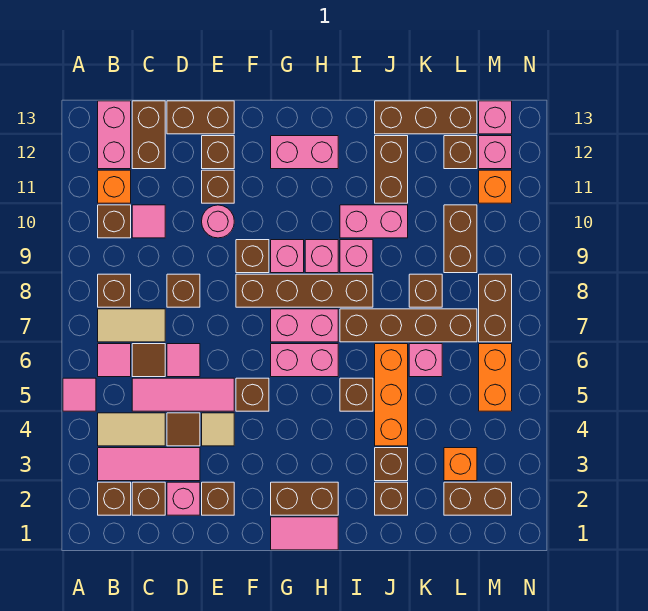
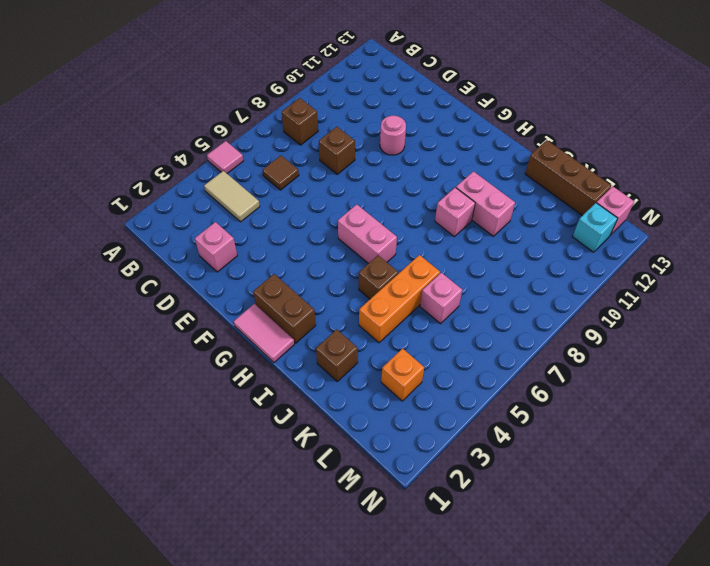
cyan brick M12 level 1 -> pink brick M12 level 1
none -> brown brick B2 level 1
none -> pink tile B3:D3 level 1
none -> pink tile B6 level 1
none -> tan tile B7:C7 level 1

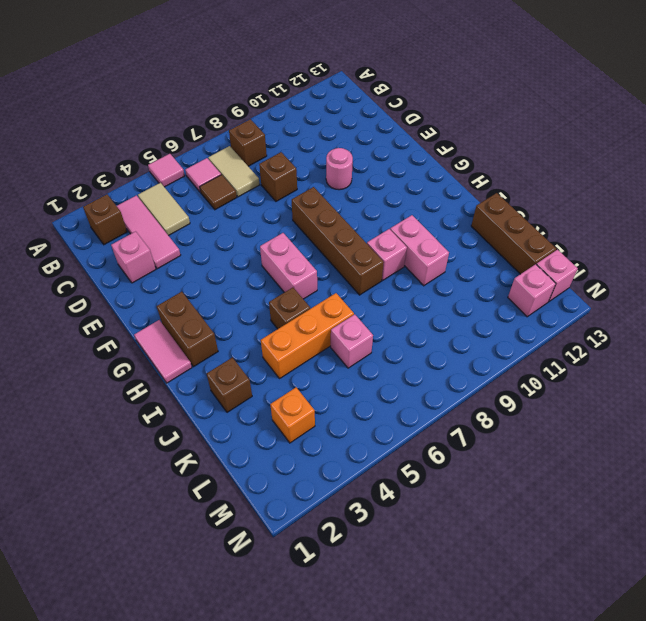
none -> brown brick B10 level 1
none -> orange brick B11 level 1
none -> pink brick B12:B13 level 1
none -> brown brick C2 level 1

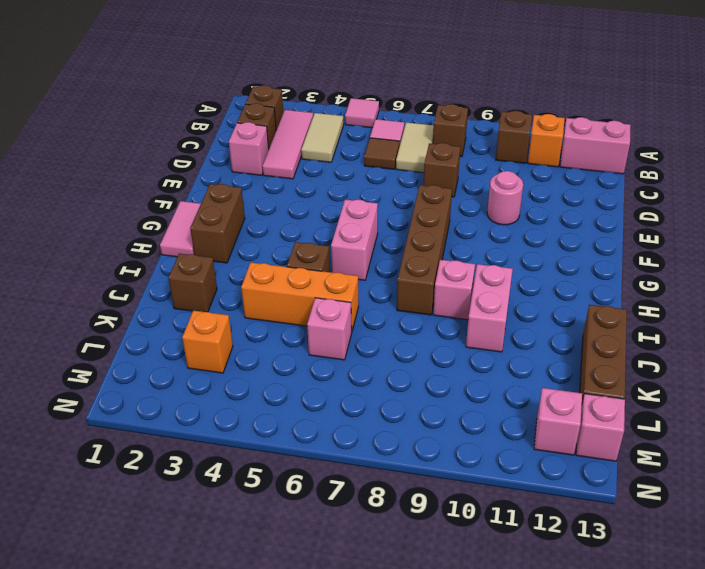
none -> pink tile C5:E5 level 1
none -> pink tile C10 level 1
none -> brown brick C12:C13 level 1
none -> brown tile D4 level 1

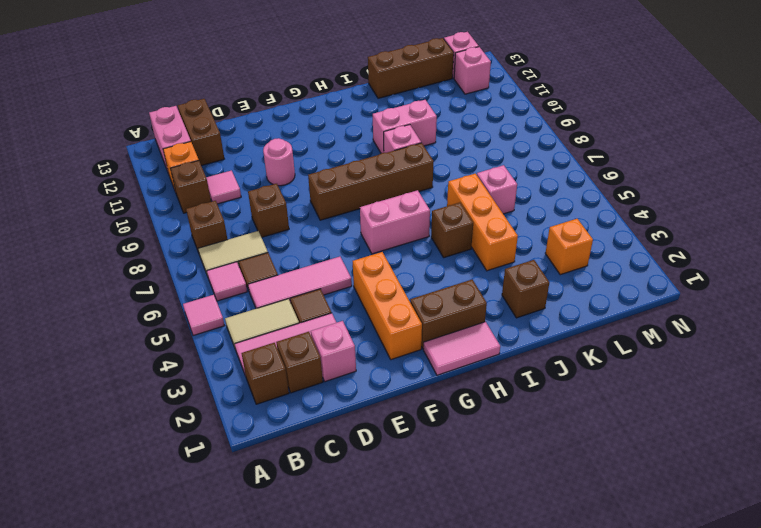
orange brick F2:F4 level 1 -> none
none -> pink tile D6 level 1
none -> brown brick D13:E13 level 1
none -> brown brick E2 level 1
none -> tan tile E4 level 1

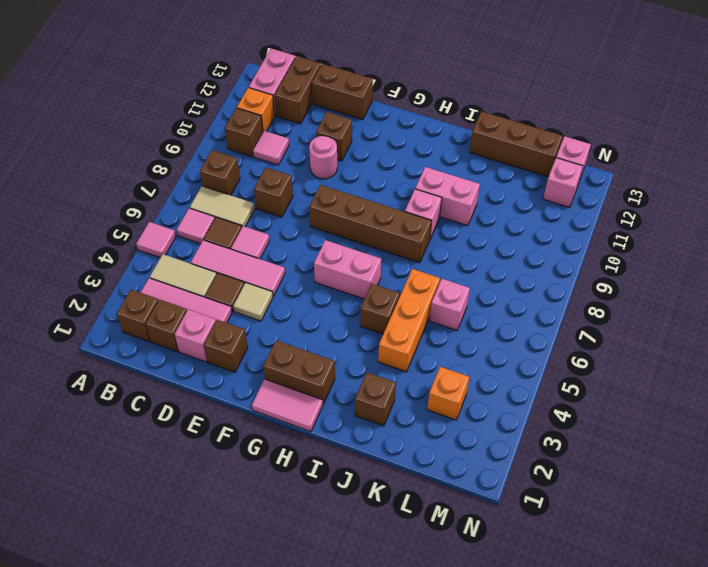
none -> brown brick E12 level 1
none -> brown brick F5 level 1
none -> brown brick F9 level 1
none -> pink brick G7:H7 level 1

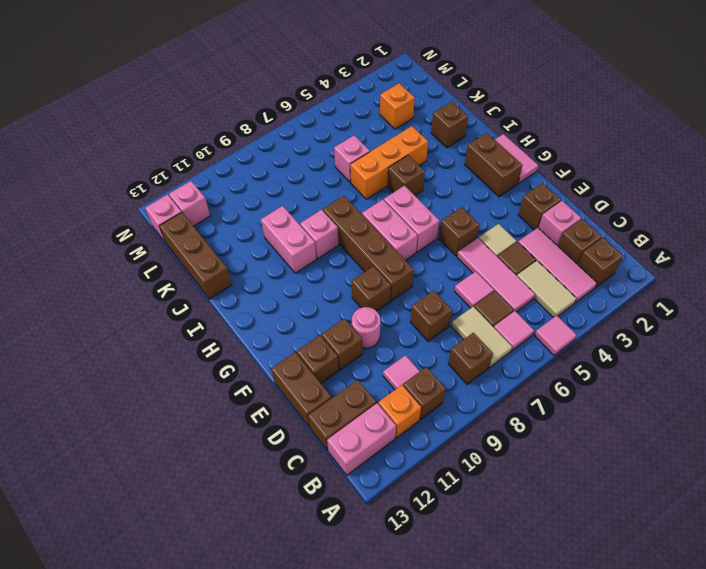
none -> pink brick G9 level 1
none -> pink brick G12:H12 level 1
none -> pink brick H9 level 1
none -> brown brick I7:L7 level 1

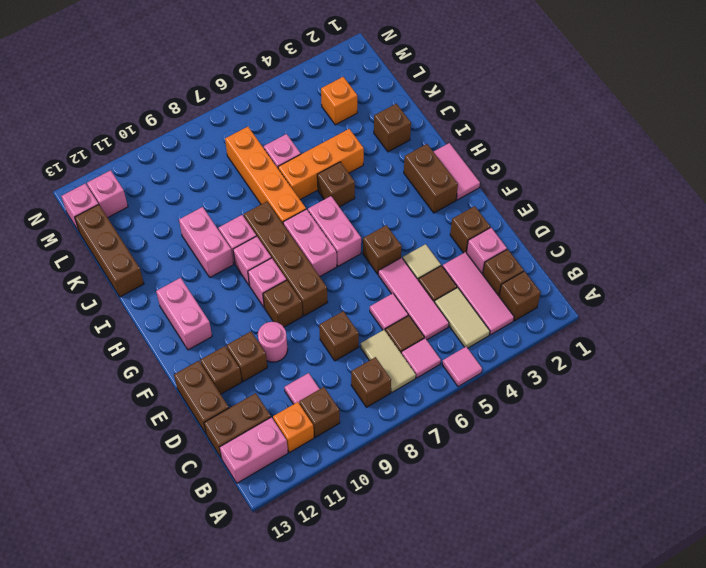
orange brick I7:L7 level 1 -> brown brick I7:L7 level 1
none -> brown brick J3 level 1
none -> brown brick J11:J12 level 1
none -> brown brick K8 level 1
none -> brown brick L2:M2 level 1

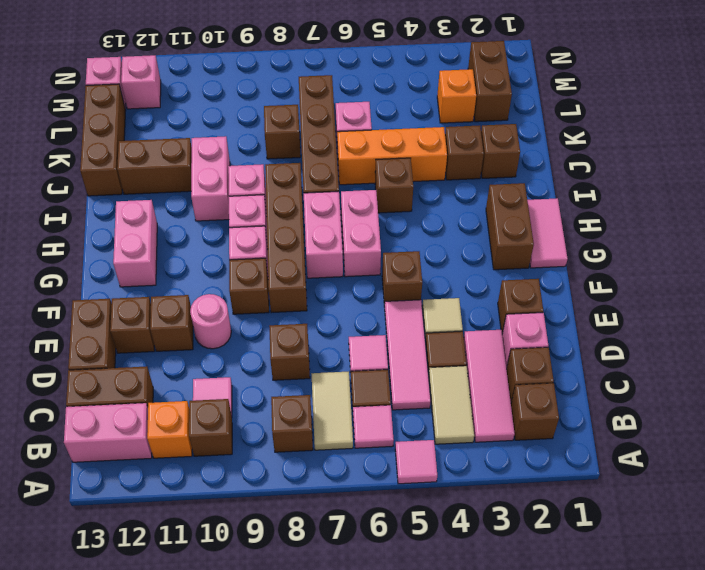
none -> brown brick L9:L10 level 1
none -> brown brick L12 level 1
none -> orange brick M5:M6 level 1
none -> brown brick M7:M8 level 1

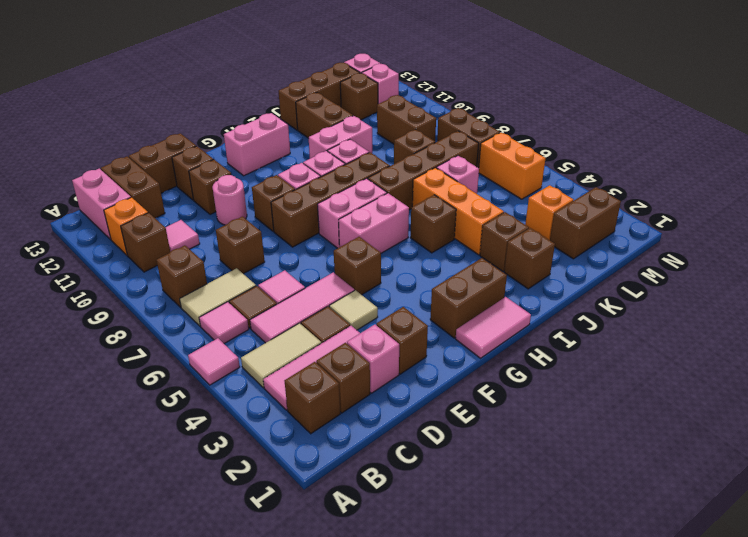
none -> orange brick M11 level 1

